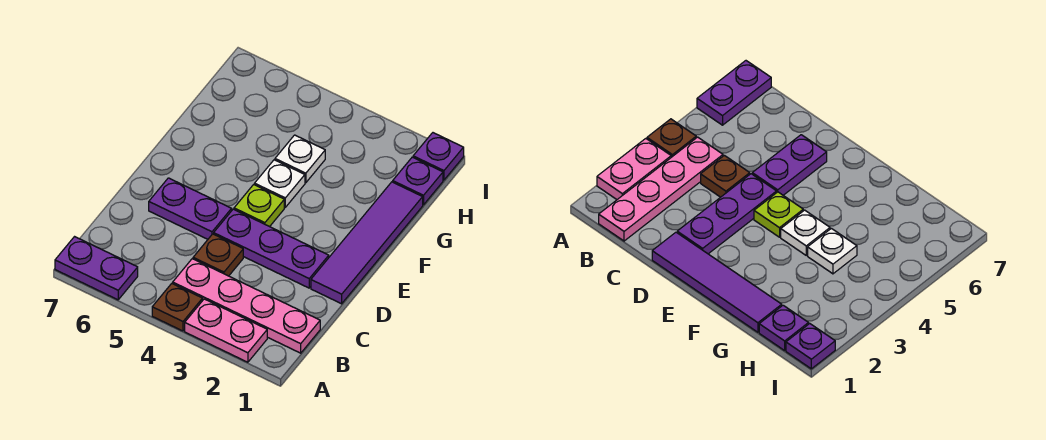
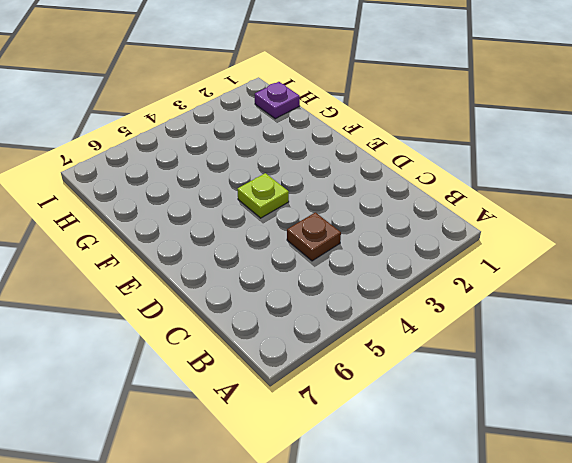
none -> pink plate A2:A3 level 1
none -> brown plate A4 level 1
none -> purple plate A6:A7 level 1

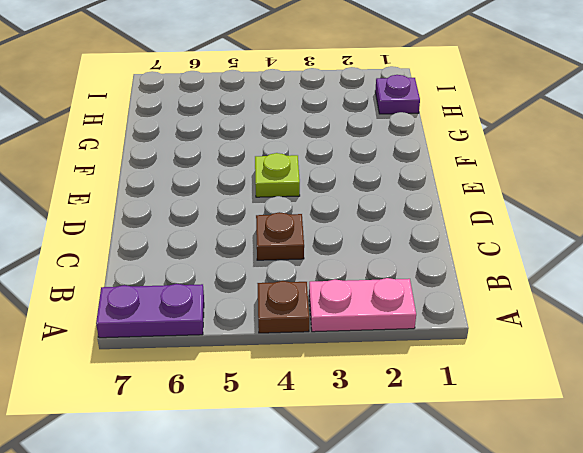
none -> pink plate B1:B4 level 1
none -> purple tile D1:G1 level 1
none -> purple plate D2:D4 level 1

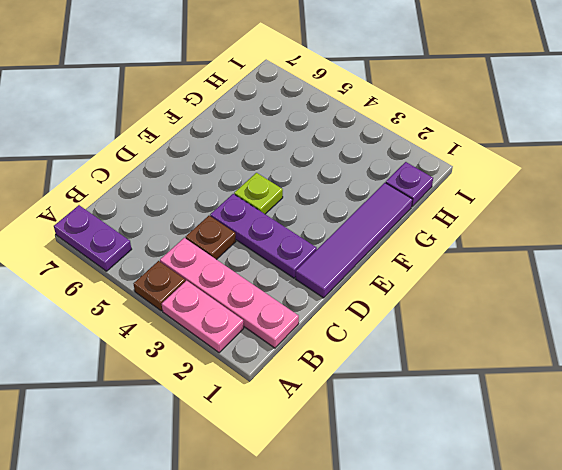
none -> purple plate D5:D6 level 1
none -> white plate F4 level 1
none -> white plate G4 level 1

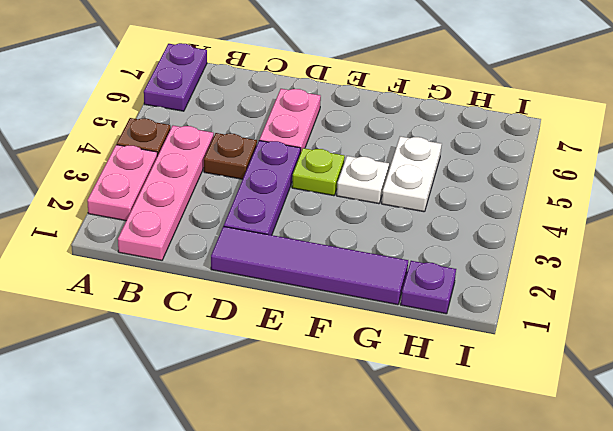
pink plate D5:D6 level 1 -> purple plate D5:D6 level 1
white plate G4:G5 level 1 -> white plate G4 level 1
none -> purple plate I1 level 1

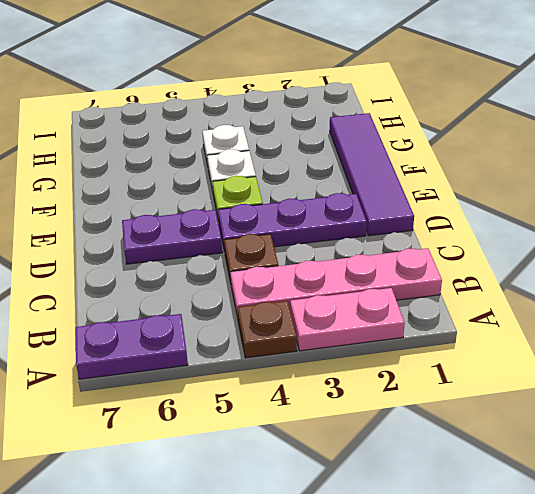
none -> purple plate H1 level 1
none -> purple plate I1 level 1

